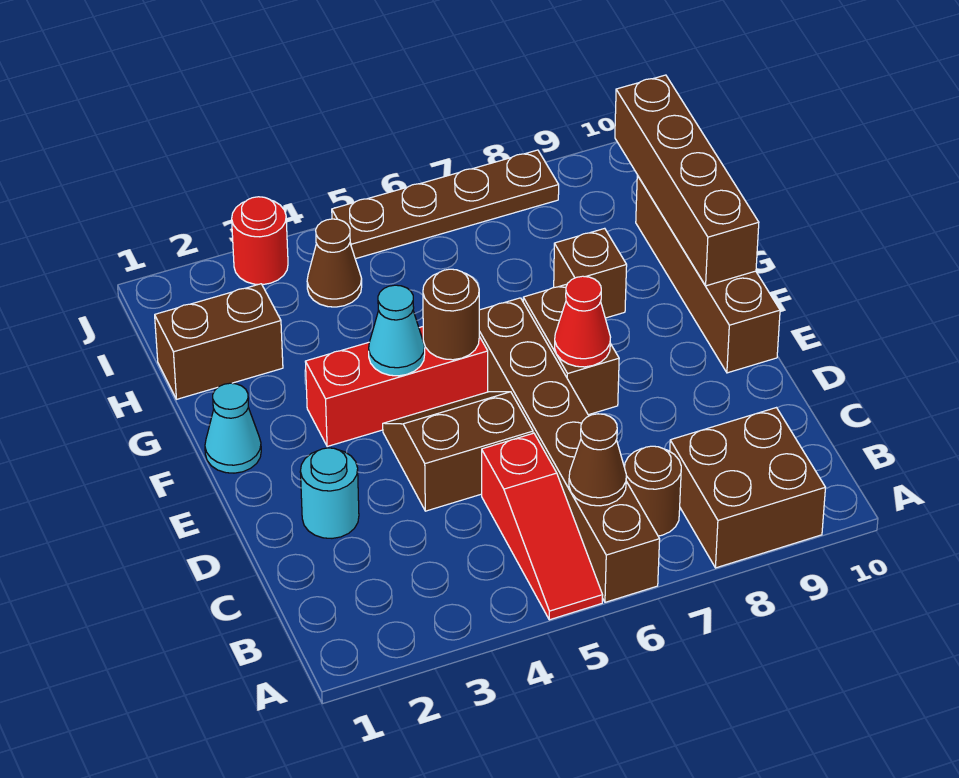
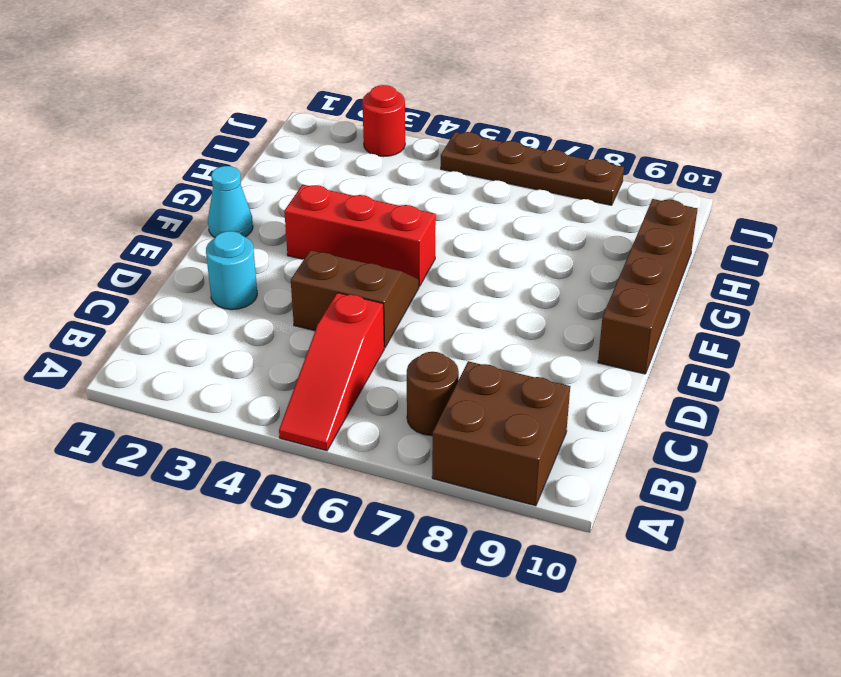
none -> brown brick A6:F6 level 1
none -> brown brick E7:F7 level 1
none -> brown brick G8 level 1

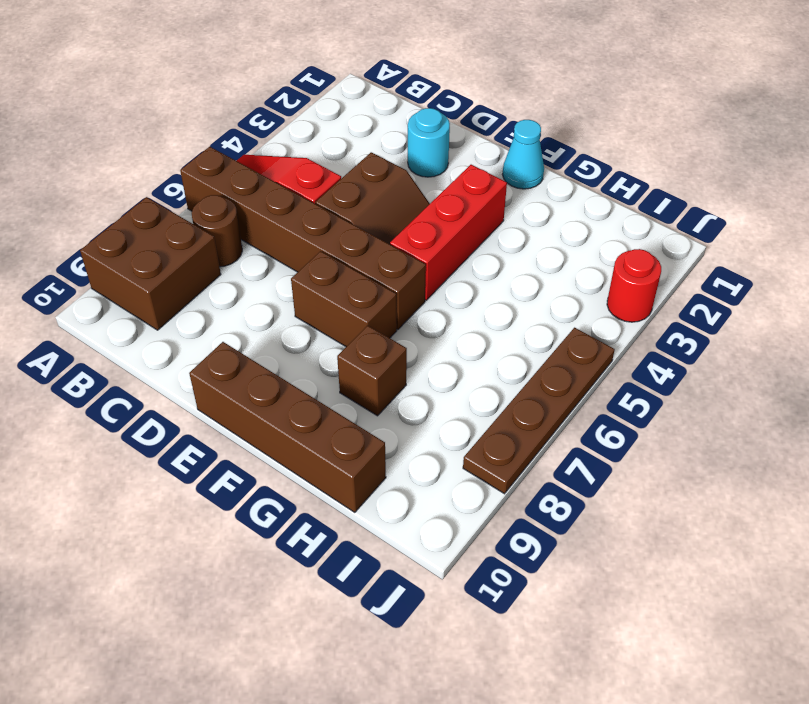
none -> brown brick H1:H2 level 1
none -> brown cone I4 level 1
none -> brown cone B6 level 2

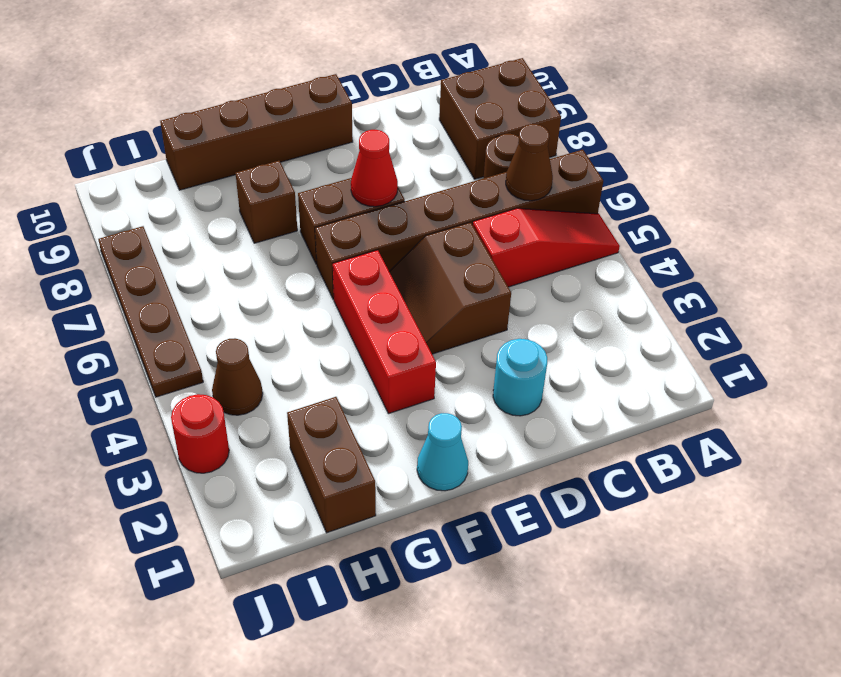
none -> cyan cone F4 level 2
none -> brown round brick F5 level 2
none -> brown brick F10:I10 level 2

